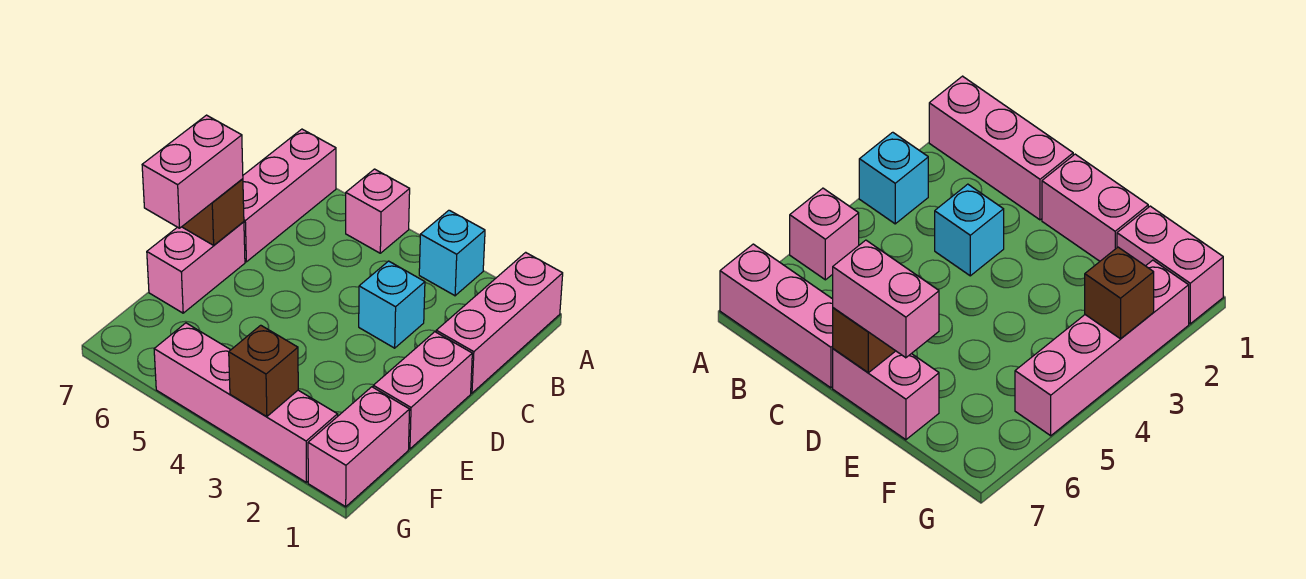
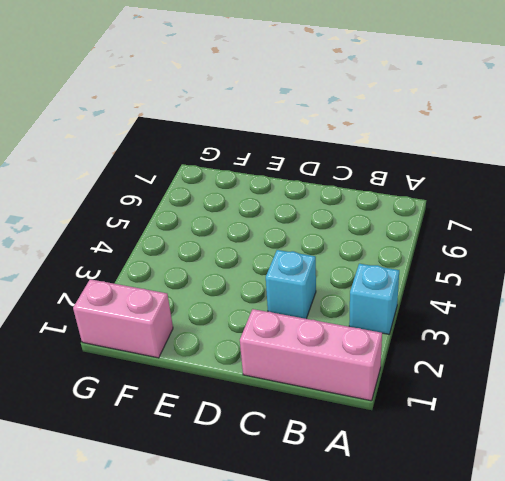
none -> pink brick A5 level 1
none -> pink brick A7:C7 level 1
none -> pink brick D1:E1 level 1

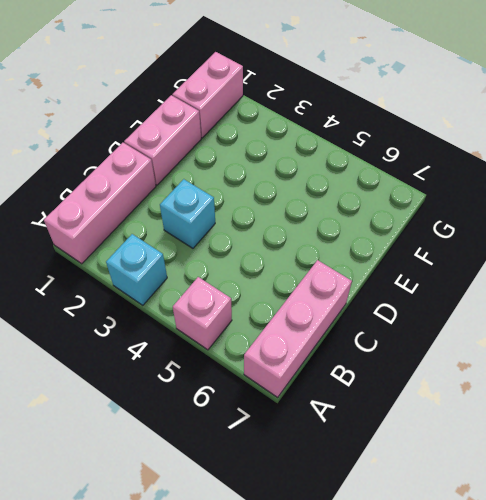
none -> pink brick D7:E7 level 1
none -> pink brick G2:G5 level 1
none -> brown brick D7 level 2

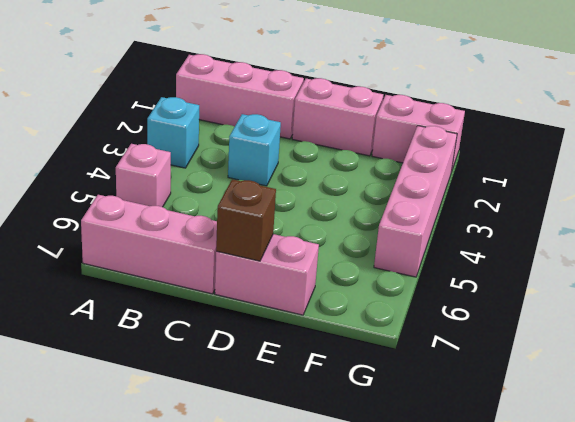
none -> brown brick G3 level 2
none -> pink brick D7:E7 level 3

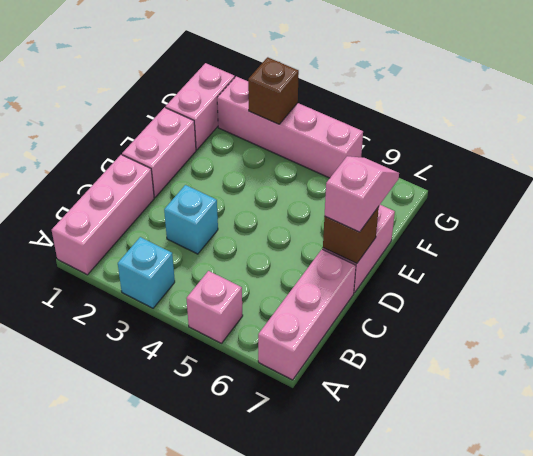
pink slope D7:E7 level 3 top D -> pink brick D7:E7 level 3

